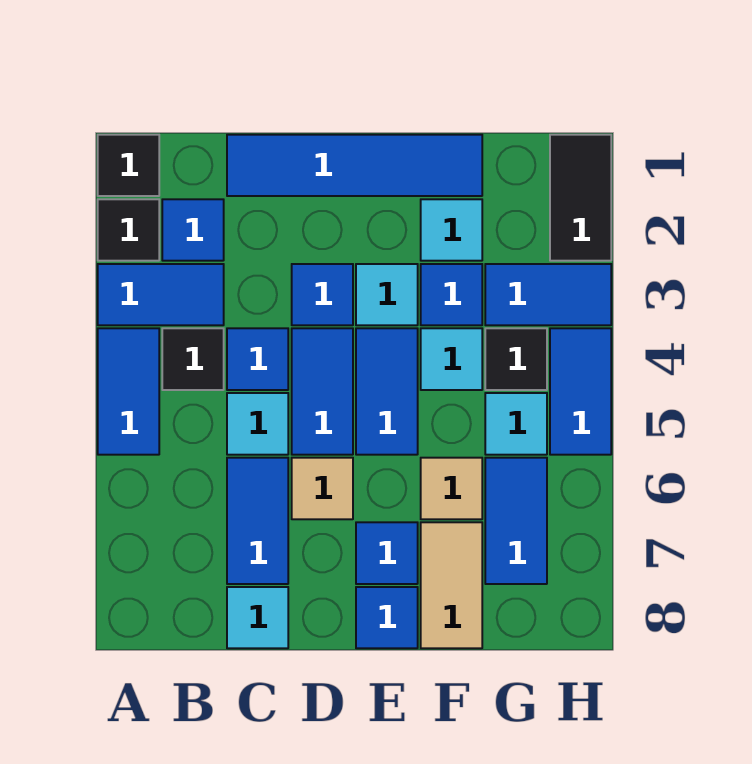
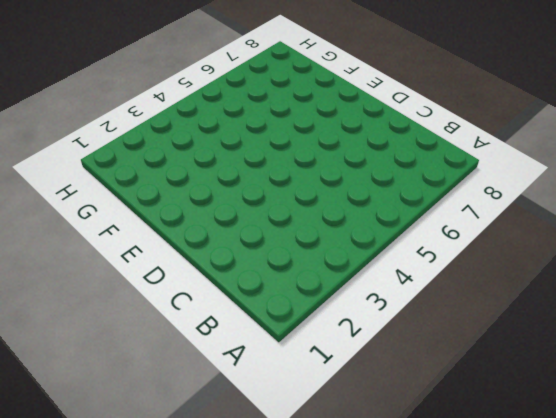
none -> black tile A1 level 1
none -> black tile A2 level 1
none -> blue tile A3:B3 level 1

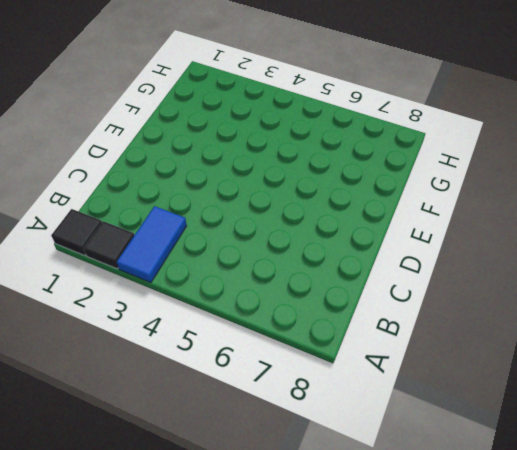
none -> blue tile A4:A5 level 1
none -> blue tile B2 level 1
none -> black tile B4 level 1

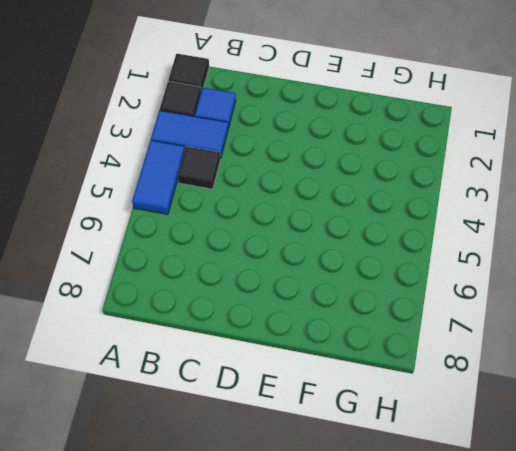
none -> blue tile C1:F1 level 1
none -> blue tile C4 level 1
none -> cyan tile C5 level 1

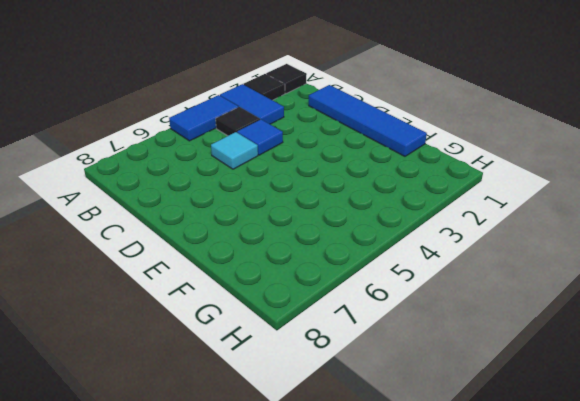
none -> blue tile B2 level 1
none -> blue tile C6:C7 level 1
none -> cyan tile C8 level 1

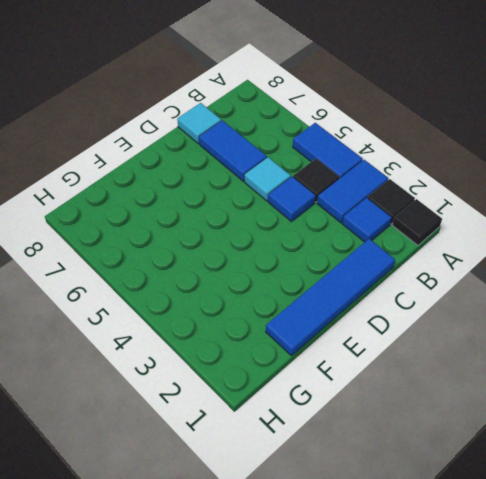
none -> blue tile D3 level 1
none -> blue tile D4:D5 level 1
none -> tan tile D6 level 1

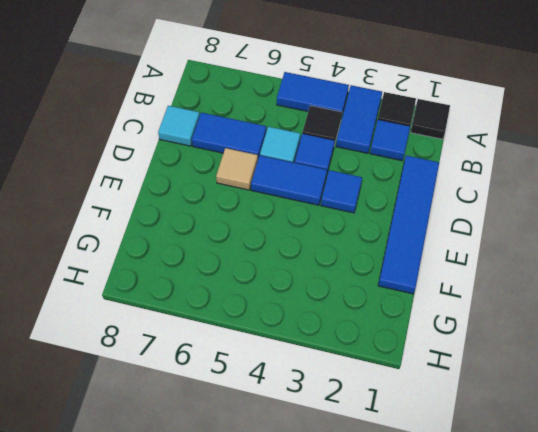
none -> cyan tile E3 level 1
none -> blue tile E4:E5 level 1
none -> blue tile E7 level 1

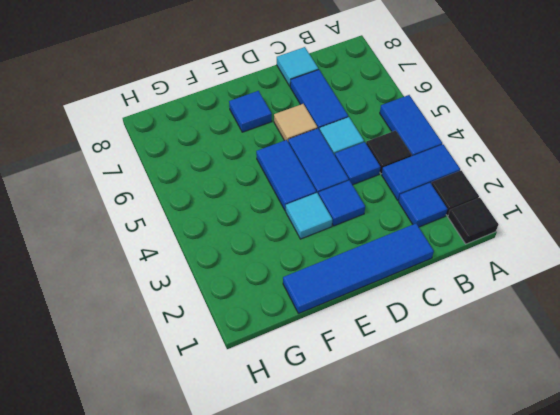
none -> blue tile E8 level 1
none -> cyan tile F2 level 1
none -> blue tile F3 level 1

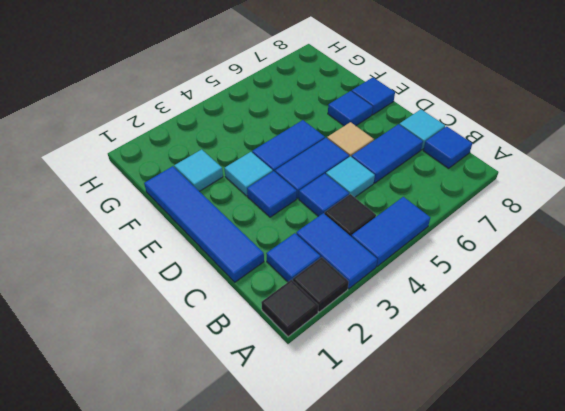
blue tile B8 level 1 -> blue tile F3 level 1
none -> cyan tile F4 level 1
none -> tan tile F6 level 1
none -> tan tile F7:F8 level 1

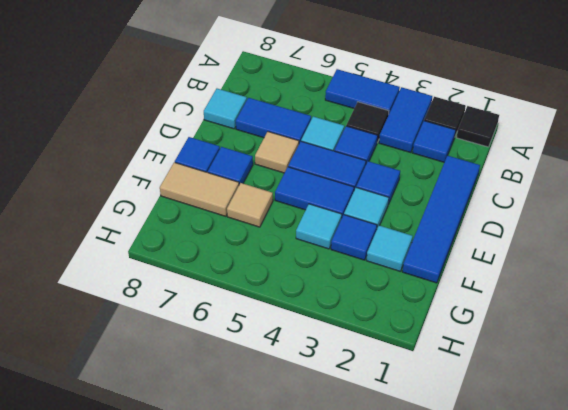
none -> blue tile G3:H3 level 1
none -> black tile G4 level 1
none -> cyan tile G5 level 1

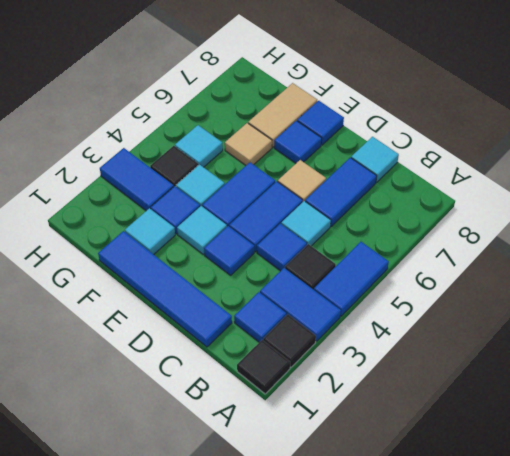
none -> blue tile G6:G7 level 1
none -> black tile H1:H2 level 1
none -> blue tile H4:H5 level 1

